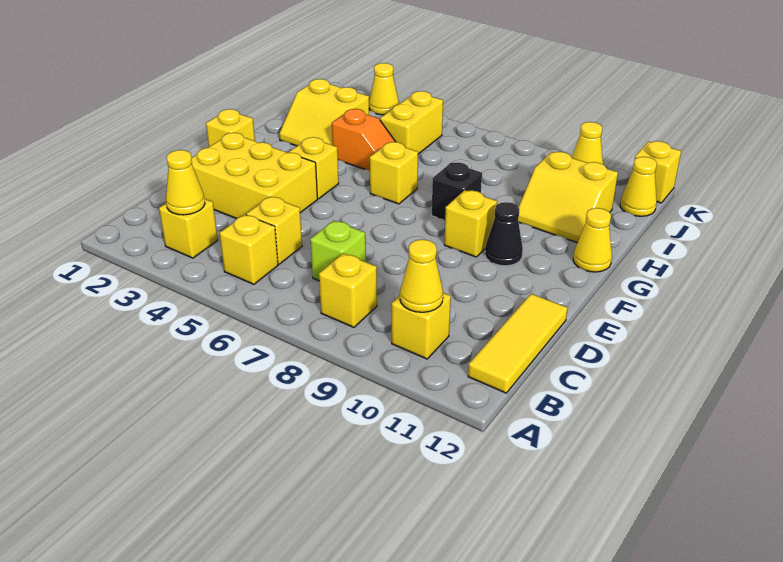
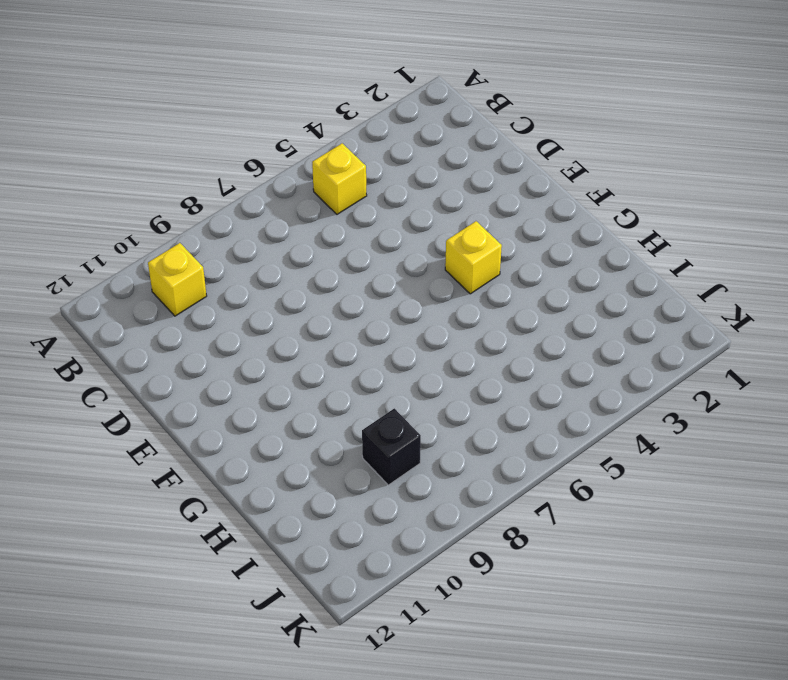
black brick I9 level 1 -> black brick G8 level 1
none -> yellow brick B3 level 1
none -> yellow brick B8 level 1
none -> yellow tile B12:D12 level 1

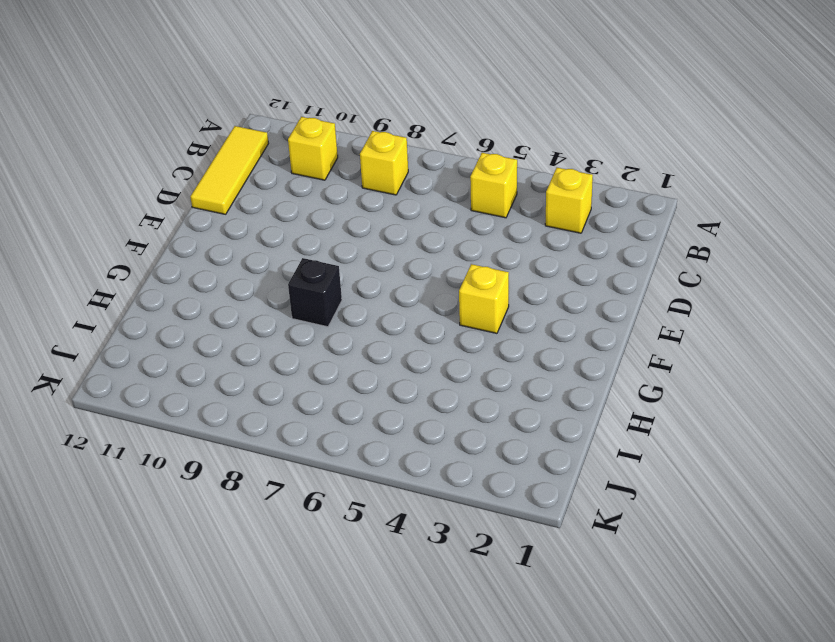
none -> yellow brick C5 level 1
none -> lime brick C7 level 1
none -> yellow brick D2:E4 level 1

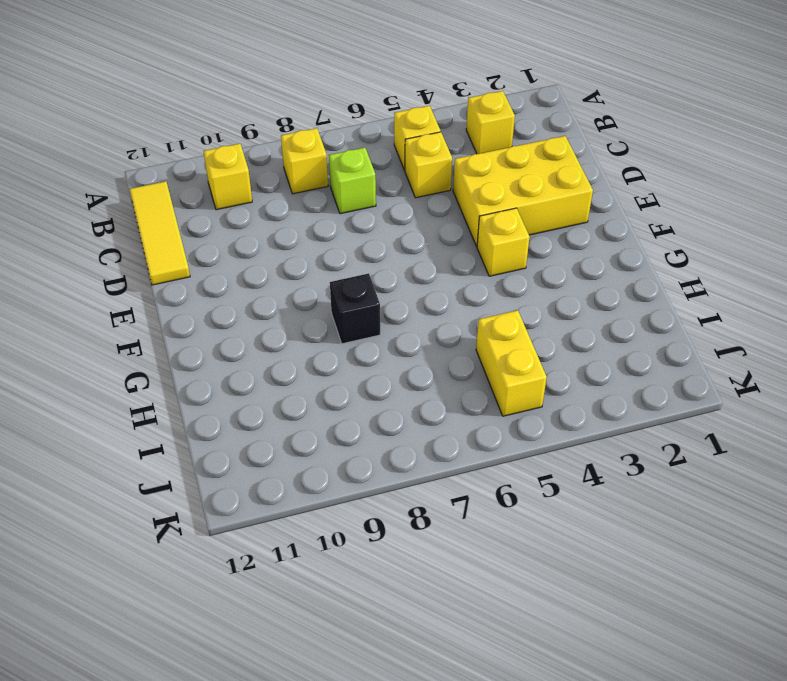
none -> yellow brick F1 level 1
none -> yellow brick F9 level 1
none -> black cone F10 level 1

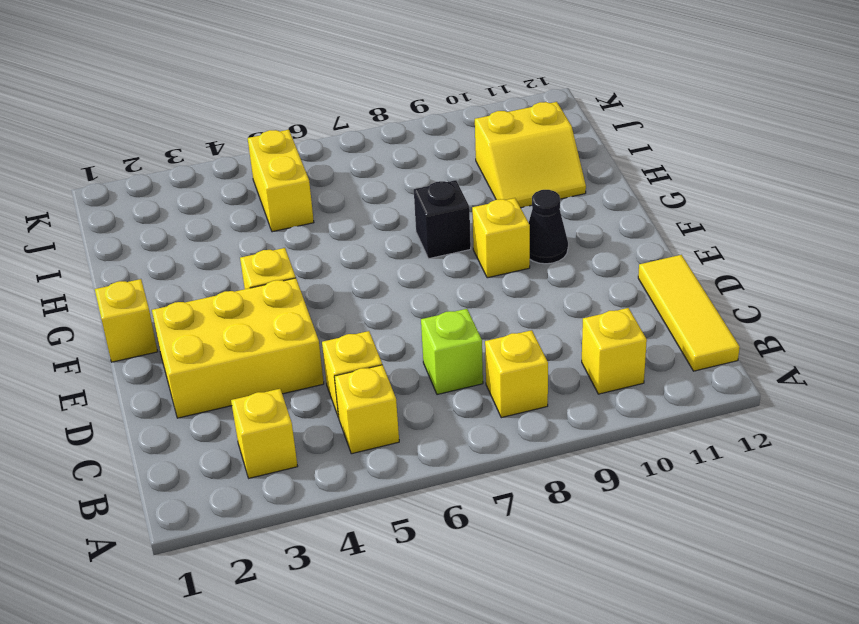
none -> yellow brick G6 level 1
none -> yellow cone G12 level 1
none -> yellow slope H2:I3 level 1 top I

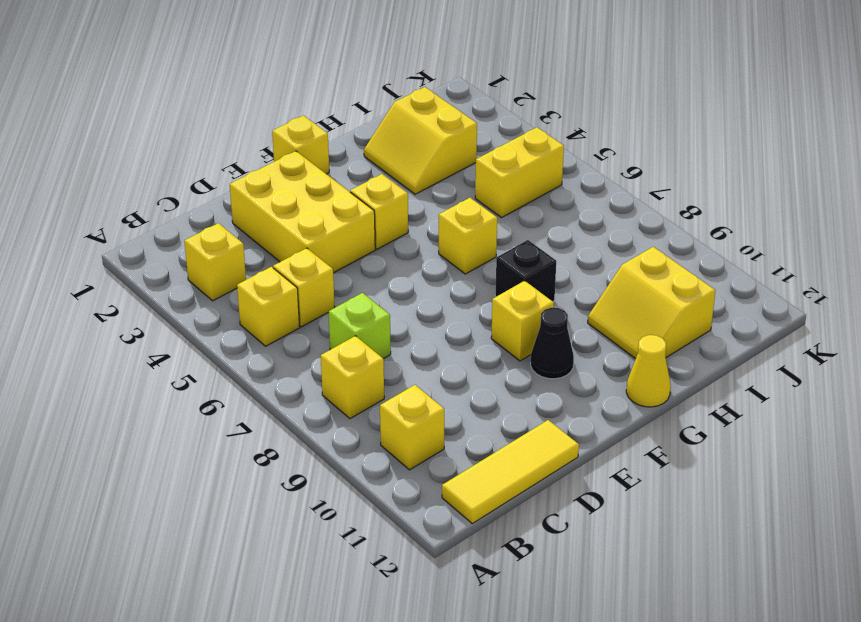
none -> orange slope H4:H5 level 1 top 4
none -> yellow cone J12 level 1
none -> yellow cone K3 level 1

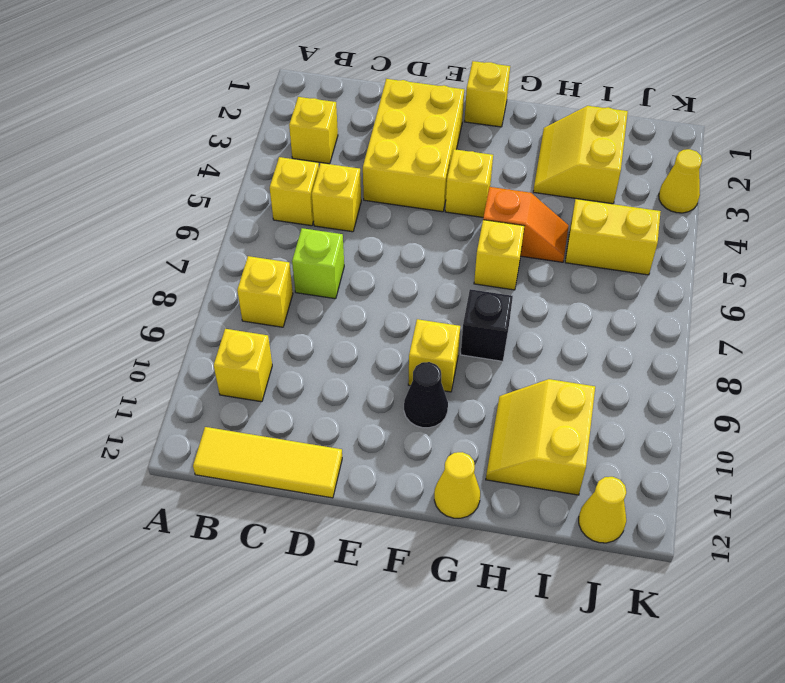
orange slope G5:H5 level 1 top G -> orange slope H4:H5 level 1 top 4
none -> yellow cone K10 level 1
none -> yellow brick K12 level 1
none -> yellow cone B3 level 2

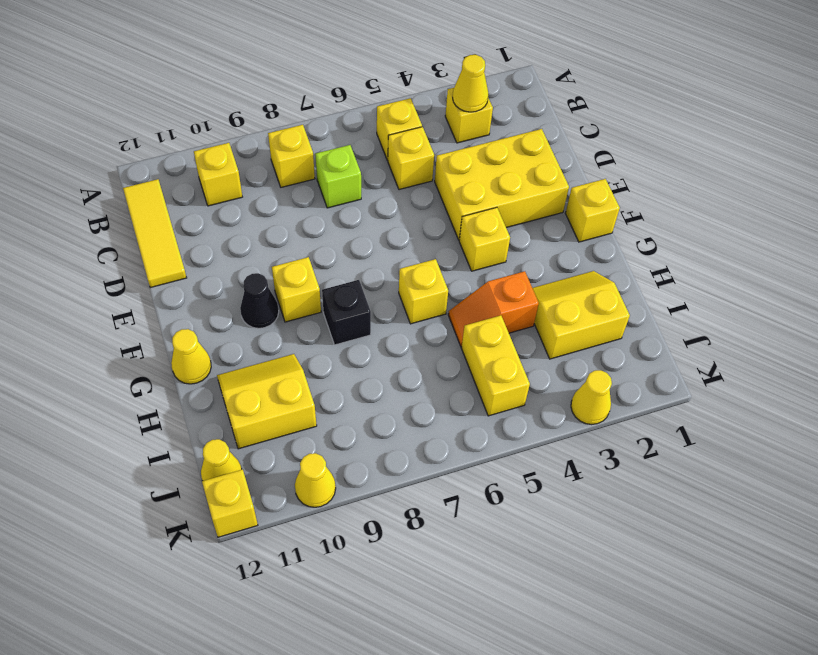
none -> yellow cone B10 level 2

